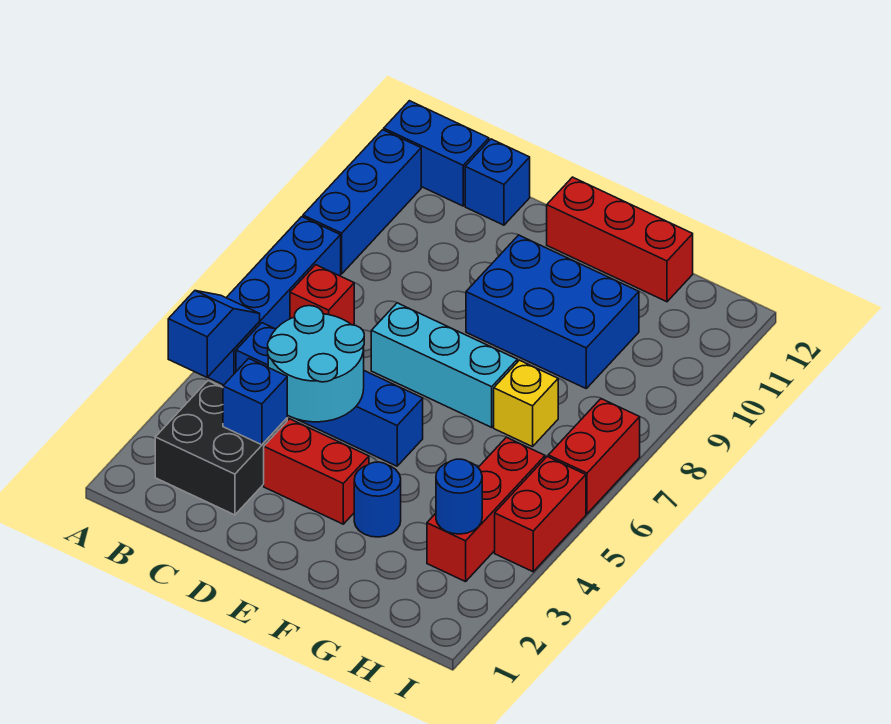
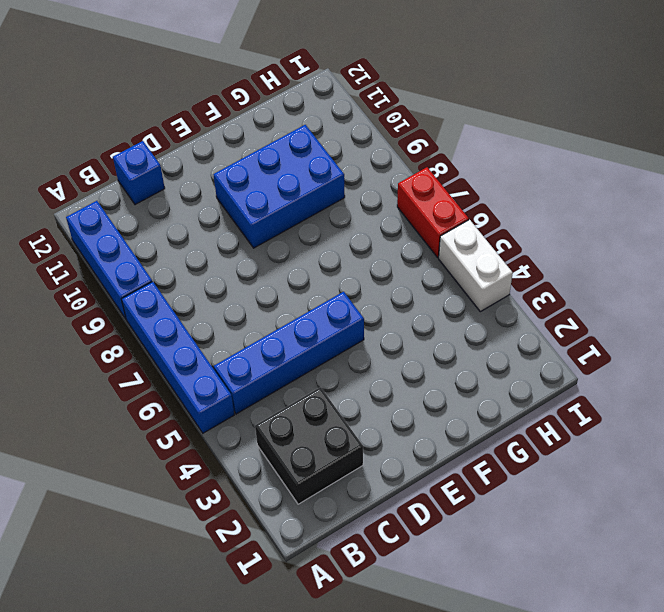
white brick I4:I5 level 1 -> red brick I4:I5 level 1
none -> blue brick A12:B12 level 1
none -> red brick B7 level 1
none -> red brick D3:E3 level 1

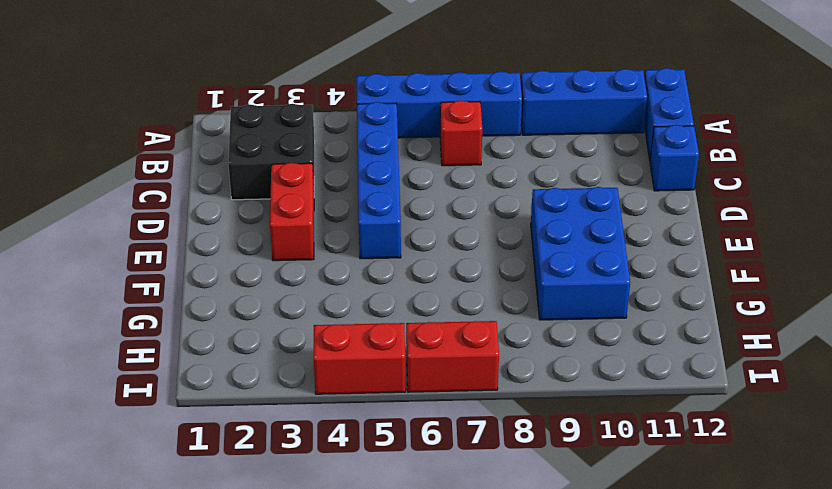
none -> cyan brick D7:F7 level 1
none -> red brick E12:G12 level 1
none -> blue round brick F3 level 1

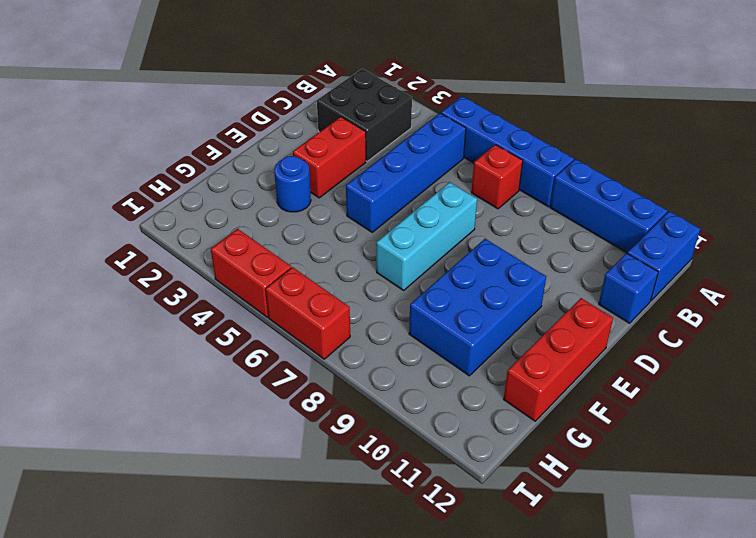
none -> yellow brick G7 level 1
none -> red brick H3:H5 level 1
none -> blue slope A4:A5 level 2 top 4

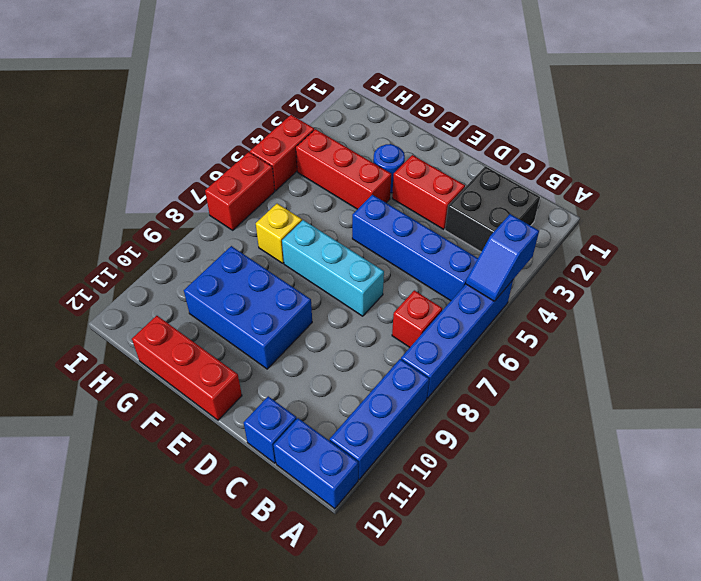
red brick F4:H4 level 1 -> red brick H3:H5 level 1
none -> blue brick C3 level 2
none -> cyan round brick C4:D5 level 2
none -> blue round brick H3 level 2

